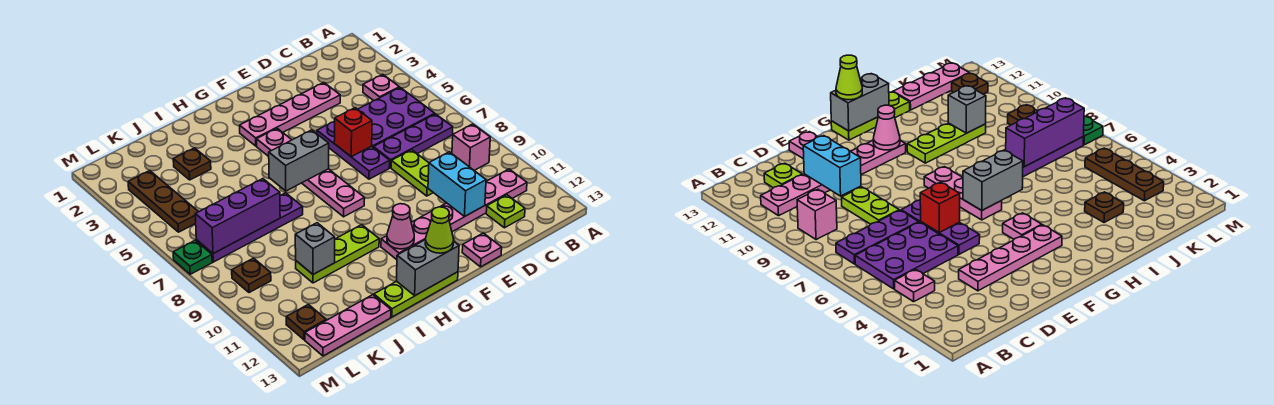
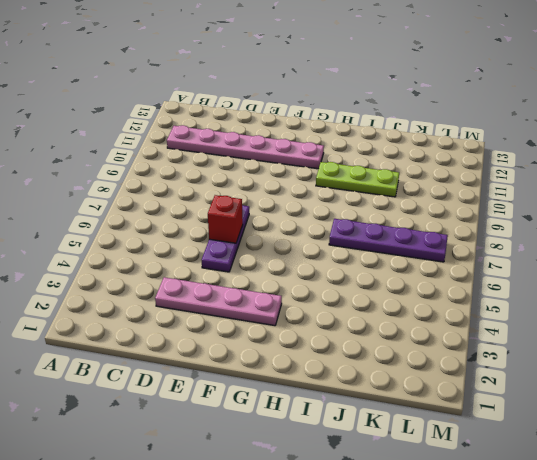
none -> pink plate B4 level 1
none -> purple plate B5:D6 level 1
none -> purple plate B7:D7 level 1

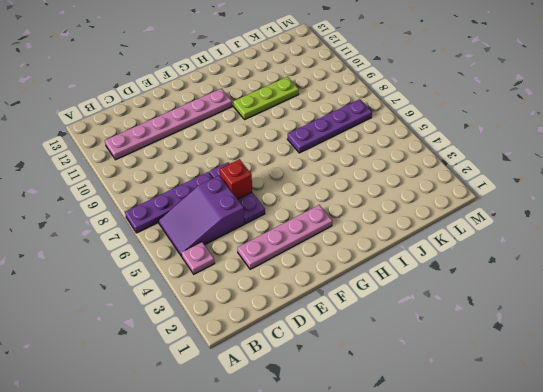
purple plate A7:D7 level 1 -> purple plate B7:D7 level 1
purple slope B5:D6 level 1 top D -> purple plate B5:D6 level 1
none -> pink brick B9 level 1
none -> lime plate C12 level 1
none -> lime plate D8:D9 level 1

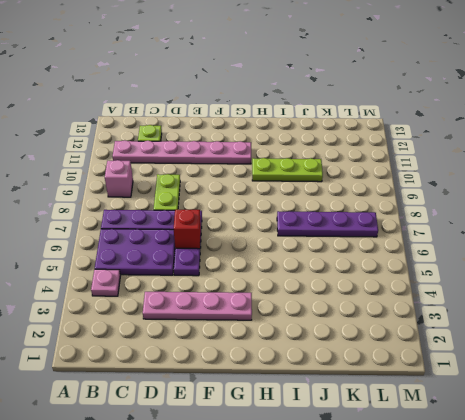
none -> pink plate E13 level 1
none -> pink plate G4 level 1
none -> pink plate G6:G8 level 1

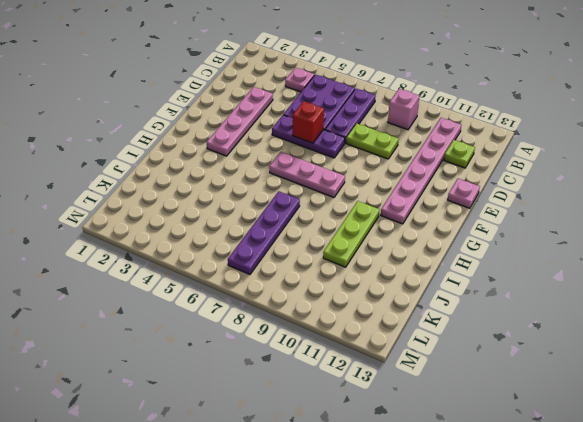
none -> pink plate G4 level 1
none -> lime plate G13:I13 level 1
none -> brown plate J3 level 1

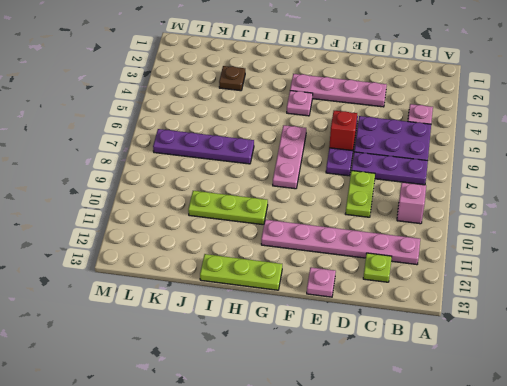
none -> pink plate J13:L13 level 1
none -> brown plate L3:L5 level 1
none -> brown plate L9 level 1

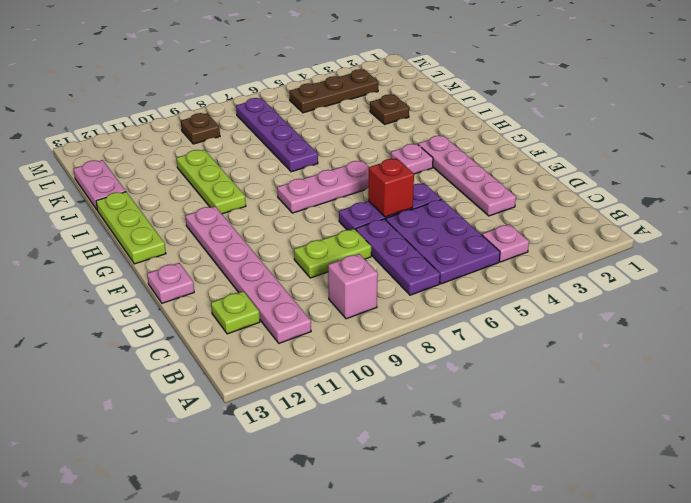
pink plate J13:K13 level 1 -> pink plate J13:L13 level 1
none -> brown plate L12 level 1
none -> green plate M7 level 1
none -> cyan brick D10:D11 level 2

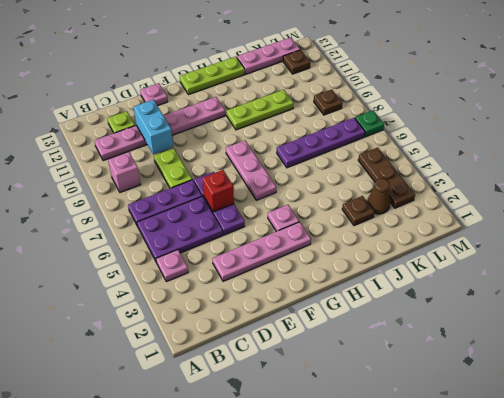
brown cone K3 level 1 -> none
none -> grey brick G6:H6 level 2
none -> pink cone G11 level 2
none -> grey brick G13:H13 level 2

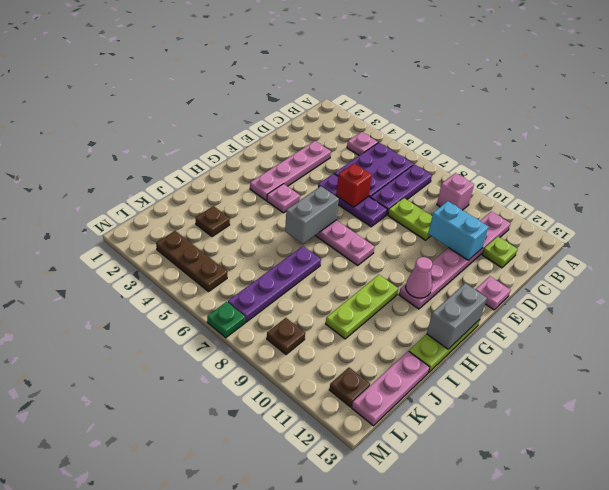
none -> purple brick J7:L7 level 2
none -> grey brick J10 level 2
none -> lime cone G13 level 3

